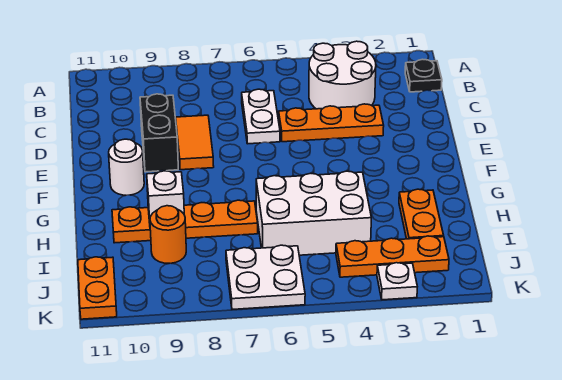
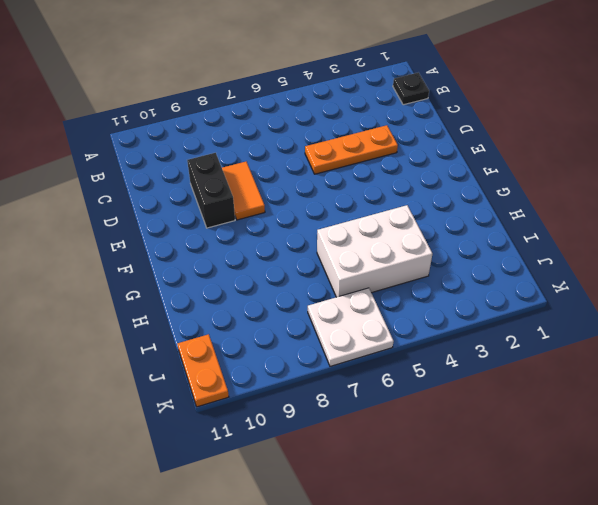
none -> white round brick B3:C4 level 1
none -> white plate C6:D6 level 1
none -> white round brick F10 level 1

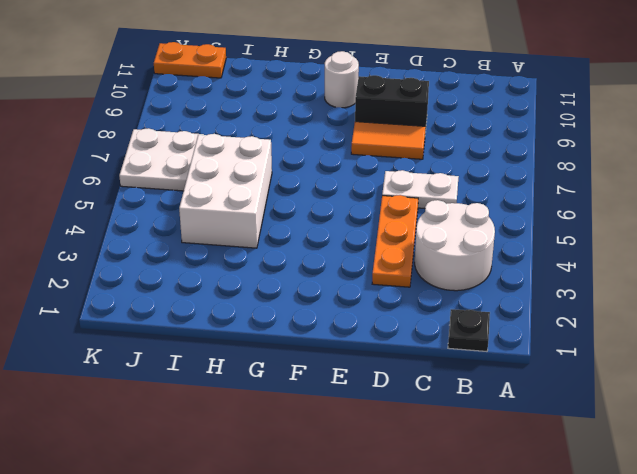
none -> orange plate H2:I2 level 1
none -> orange plate H7:H10 level 1
none -> orange round brick I9 level 1

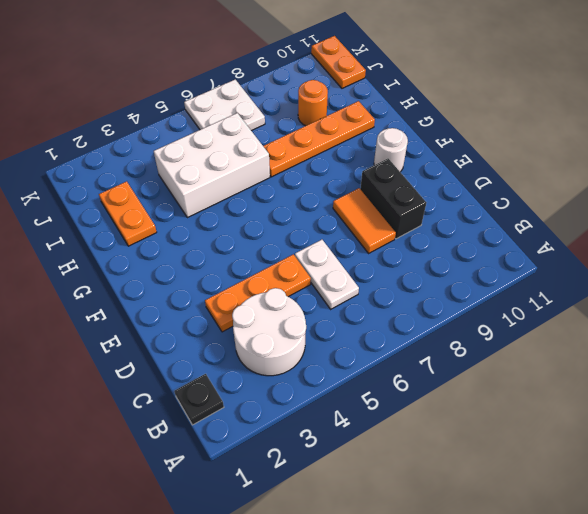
none -> orange plate J2:J4 level 1
none -> white plate K3 level 1
none -> white brick H9 level 2

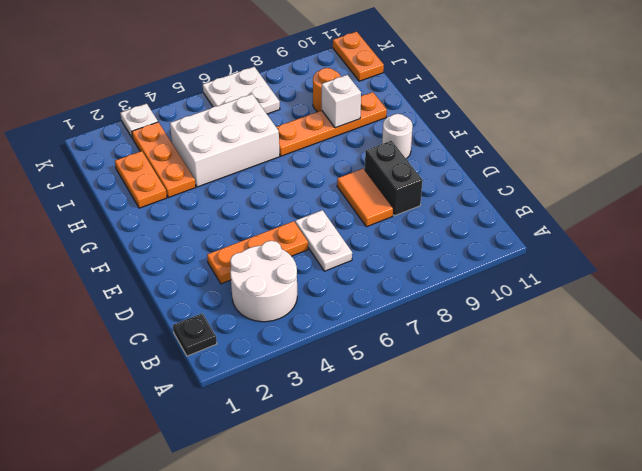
orange plate H3:J3 level 1 -> orange plate J2:J4 level 1

